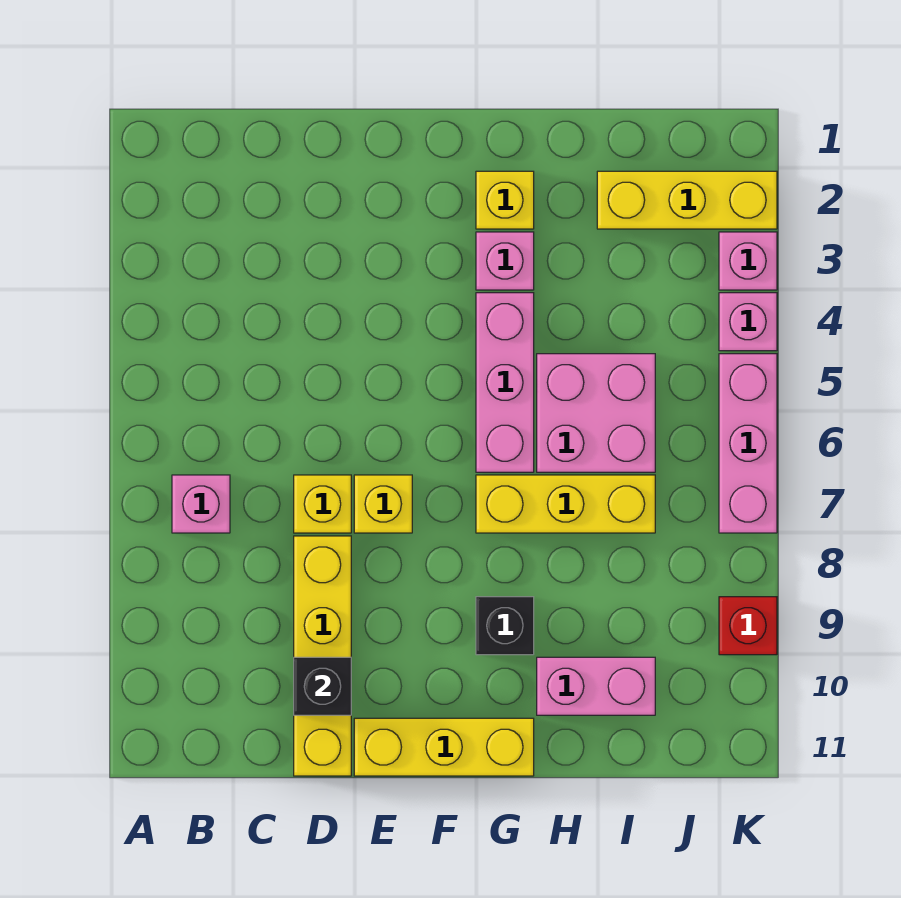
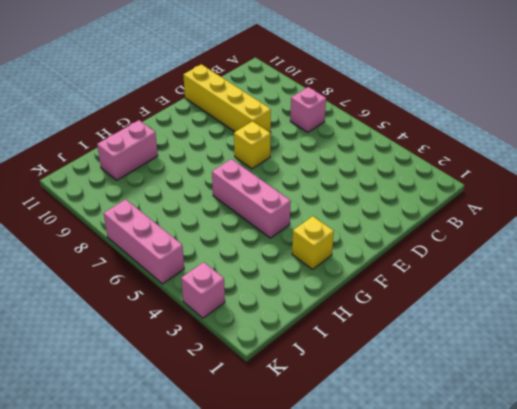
none -> yellow brick D7 level 1
none -> yellow brick E11:G11 level 1
none -> pink brick G3 level 1

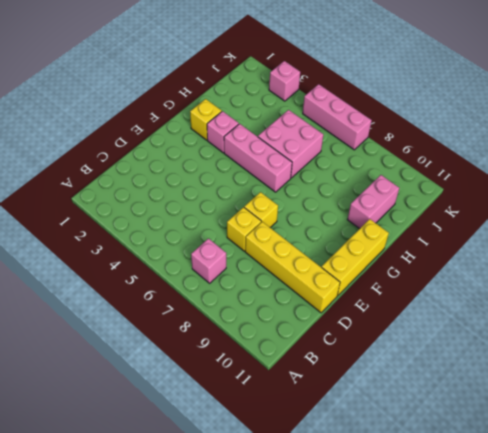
none -> yellow brick G7:I7 level 1
none -> black brick G9 level 1
none -> yellow brick I2:K2 level 1

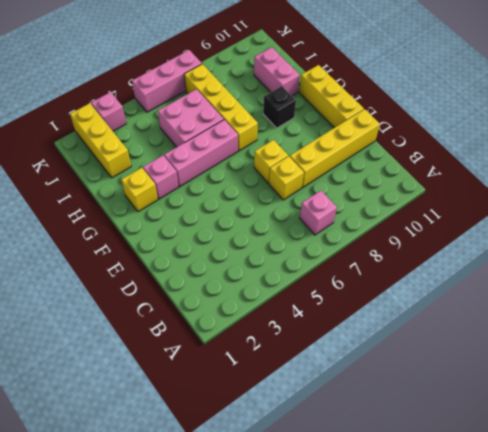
yellow brick G7:J7 level 1 -> yellow brick G7:I7 level 1
none -> pink brick K4 level 1
none -> red brick K9 level 1
none -> black brick D10 level 2

